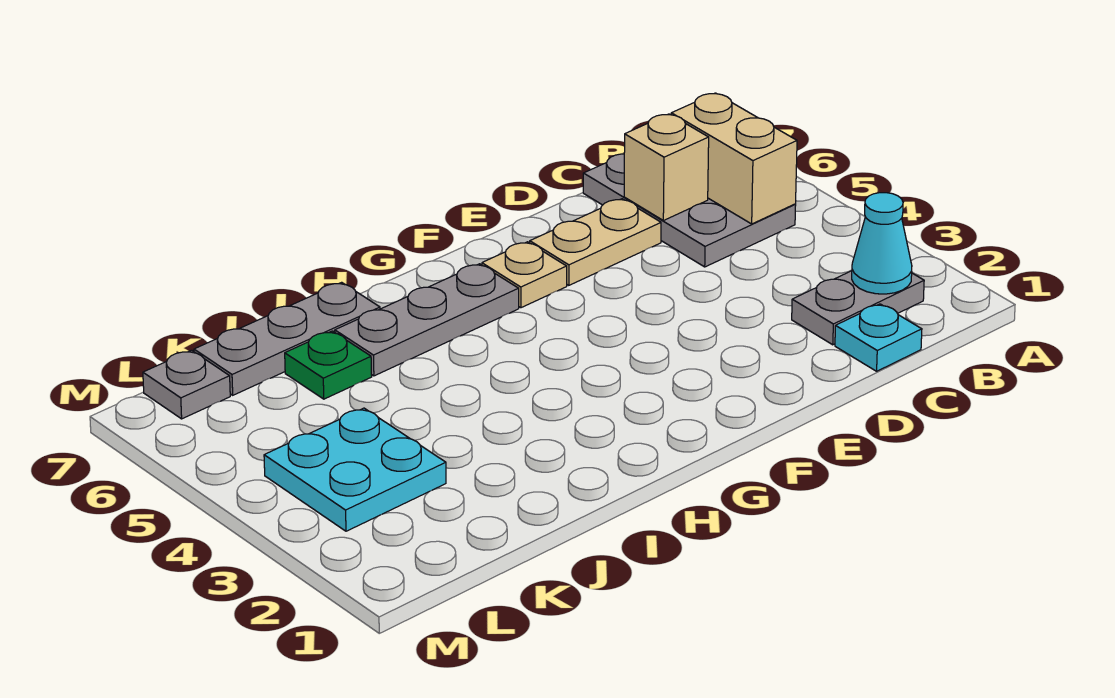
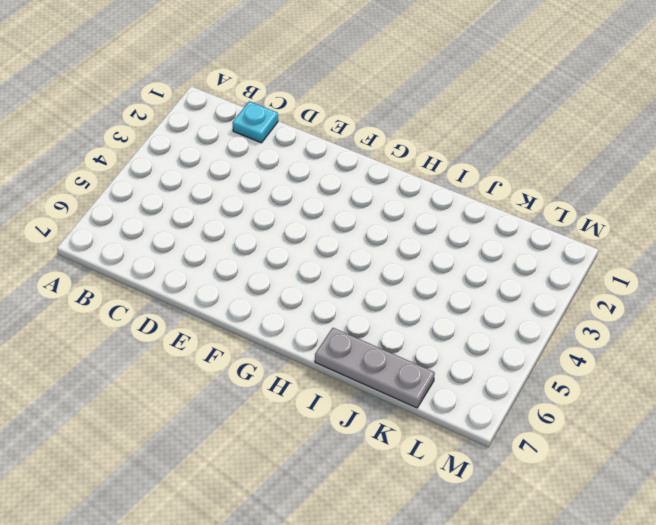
none -> grey plate B2:C2 level 1
none -> grey plate B5:C7 level 1
none -> tan plate D6:E6 level 1

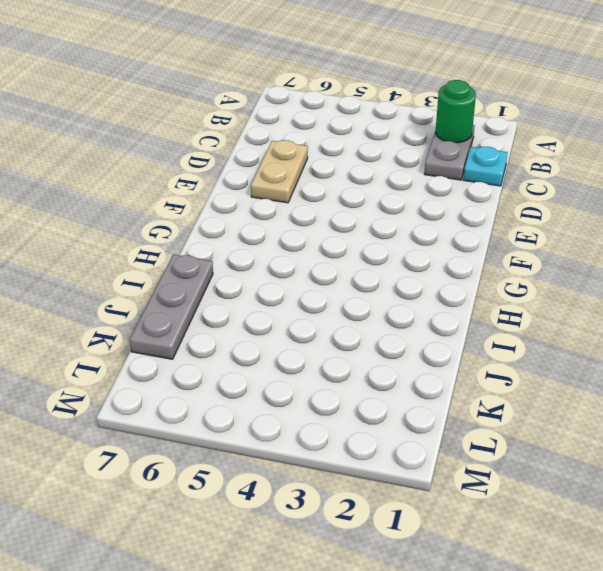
green round brick B2 level 2 -> cyan cone B2 level 2
none -> grey plate B5:C7 level 1
none -> tan plate F6 level 1
none -> grey plate G6:I6 level 1

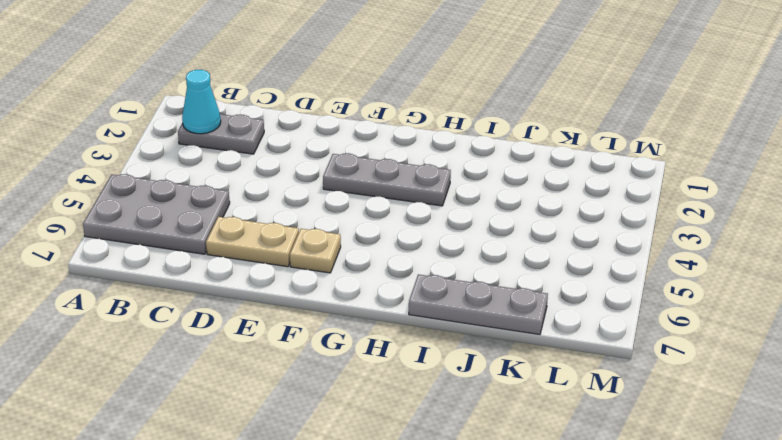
grey plate A5:C6 level 1 -> grey plate B5:C7 level 1
grey plate F3:H3 level 1 -> grey plate G6:I6 level 1
none -> cyan plate C1 level 1
none -> green plate J6 level 1
none -> cyan plate K3:L4 level 1

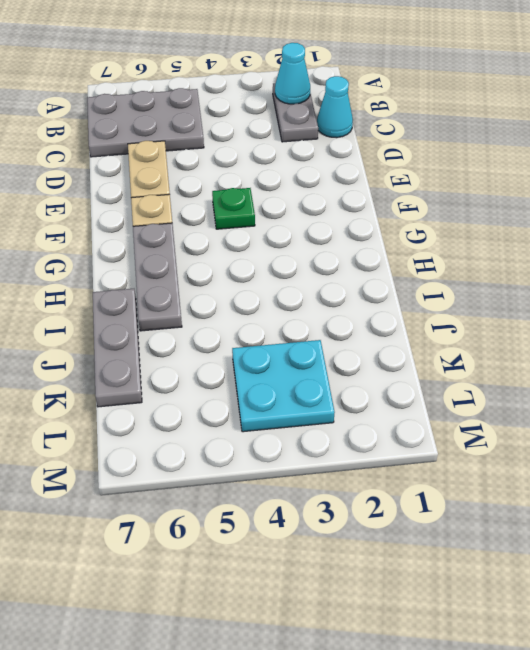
cyan cone C1 level 1 -> cyan plate C1 level 1
green plate F4 level 1 -> green plate J6 level 1
none -> grey plate L7 level 1
none -> tan brick B5:B6 level 2
none -> tan brick C6 level 2

